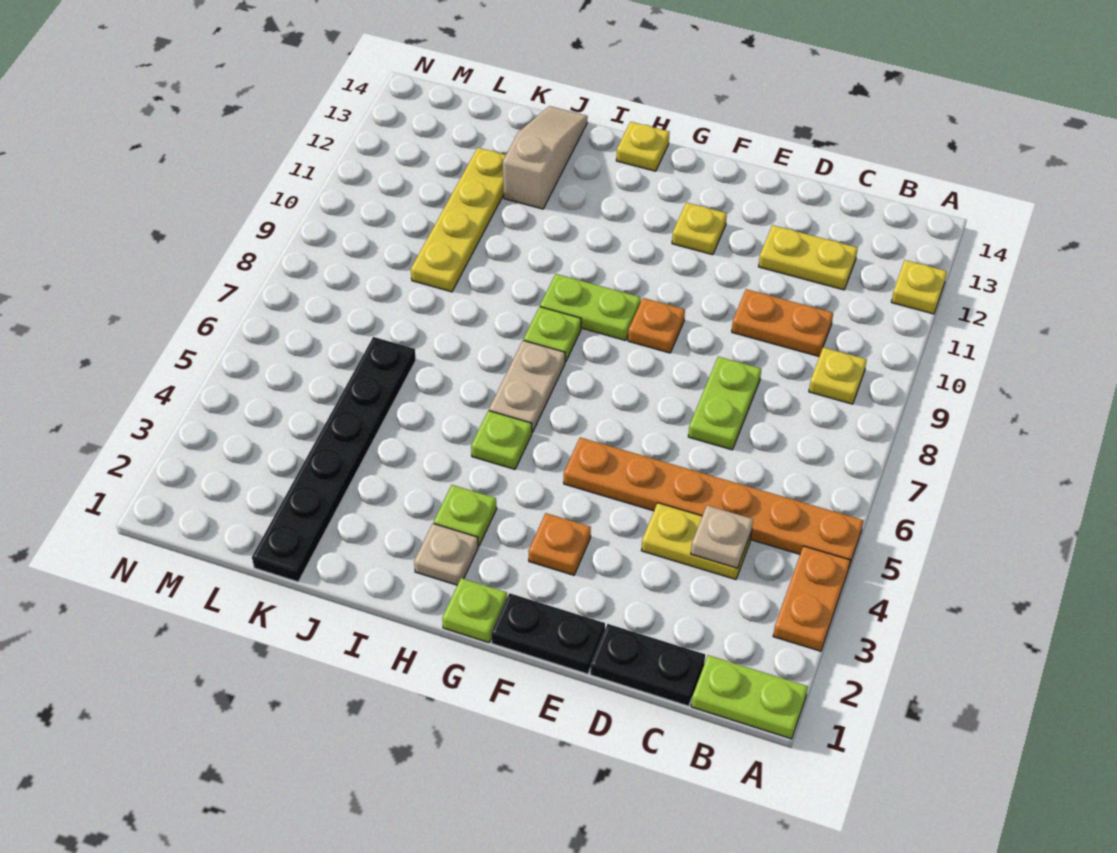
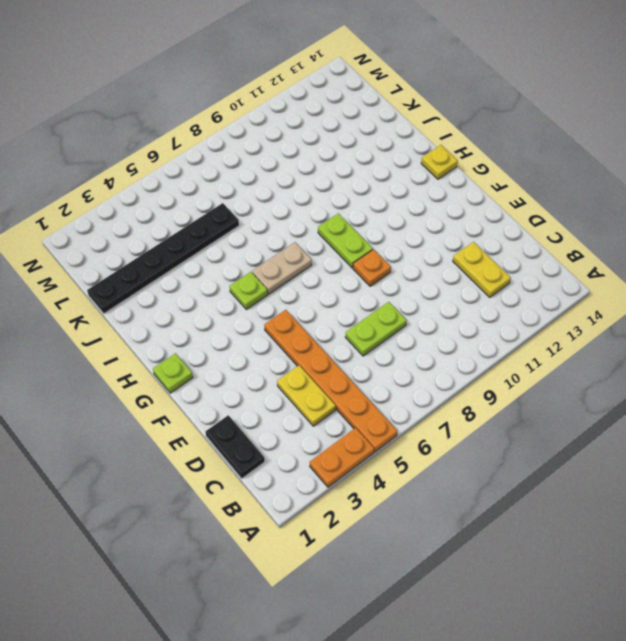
none -> lime plate A1:B1 level 1
none -> yellow plate A12 level 1
none -> yellow plate B9 level 1

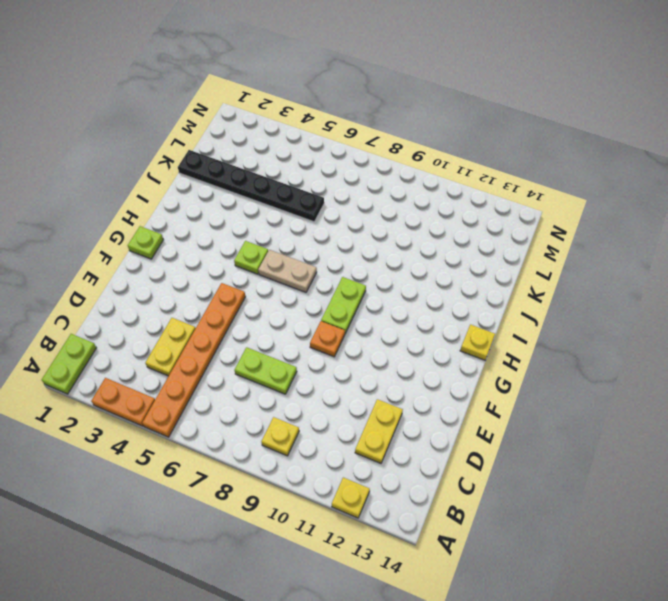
none -> black plate C1:D1 level 1
none -> orange plate C10:D10 level 1
none -> black plate E1:F1 level 1

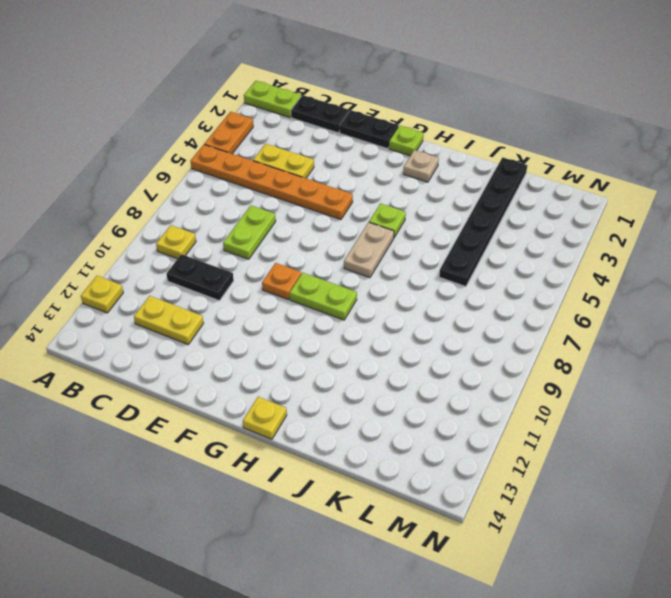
black plate C10:D10 level 1 -> orange plate C10:D10 level 1
none -> orange plate F3 level 1
none -> yellow plate F12 level 1
none -> lime plate H3 level 1

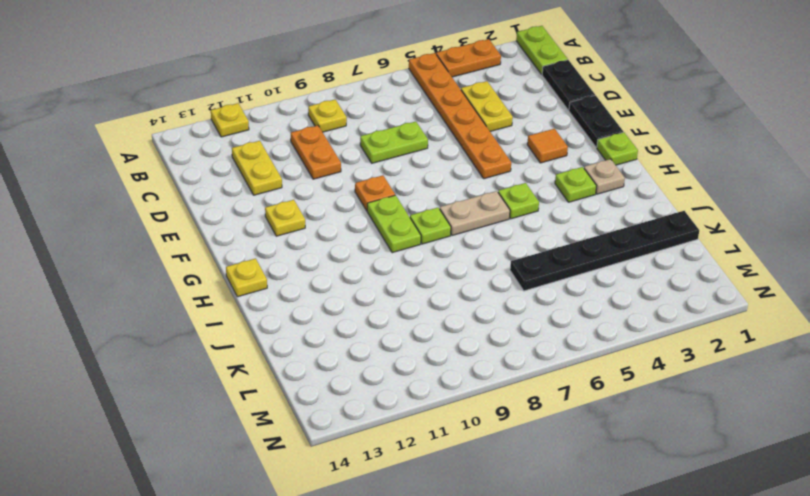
orange tile F3 level 1 -> orange plate F3 level 1
none -> tan slope J12:J14 level 1 top 12
none -> yellow plate K9:K12 level 1
none -> tan plate C4 level 2

